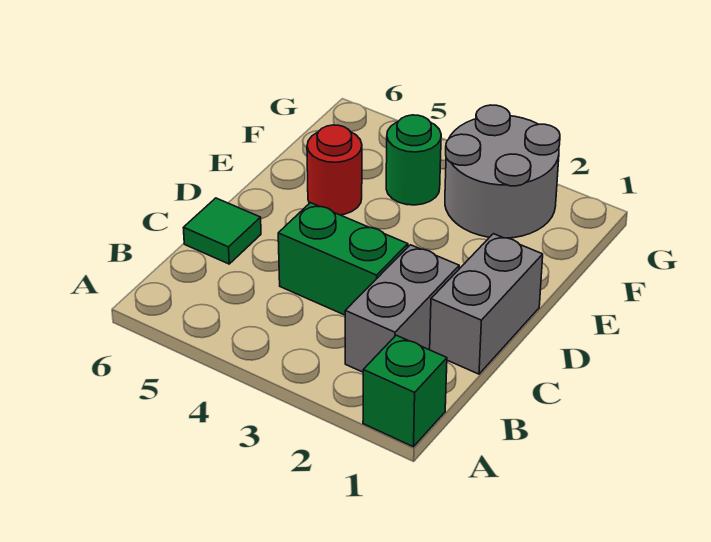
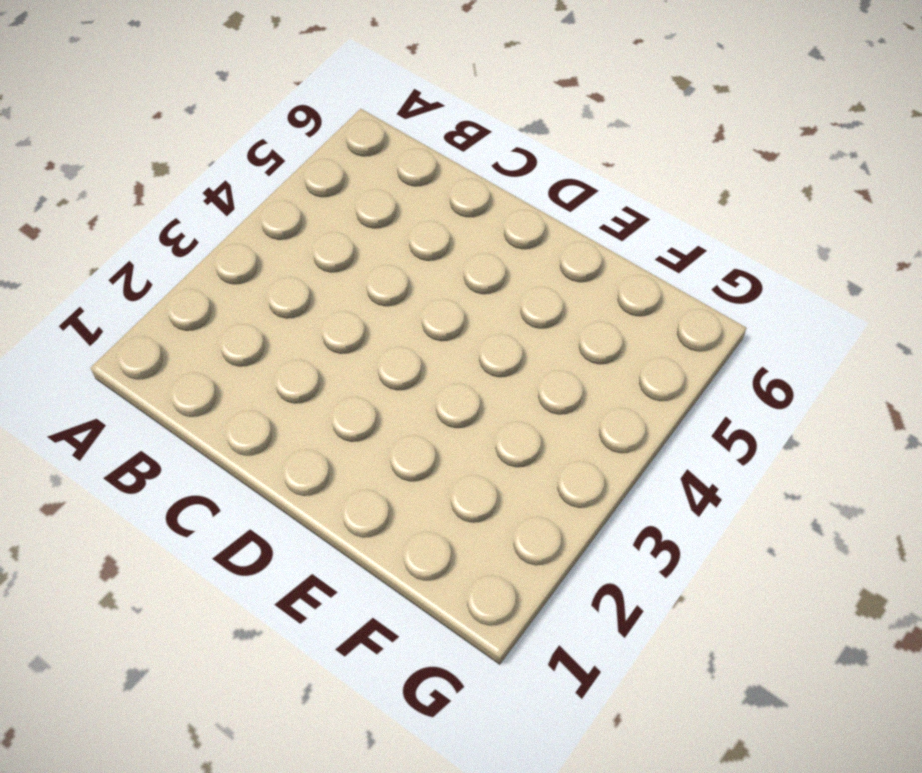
none -> green brick A1 level 1
none -> grey brick B2:C2 level 1

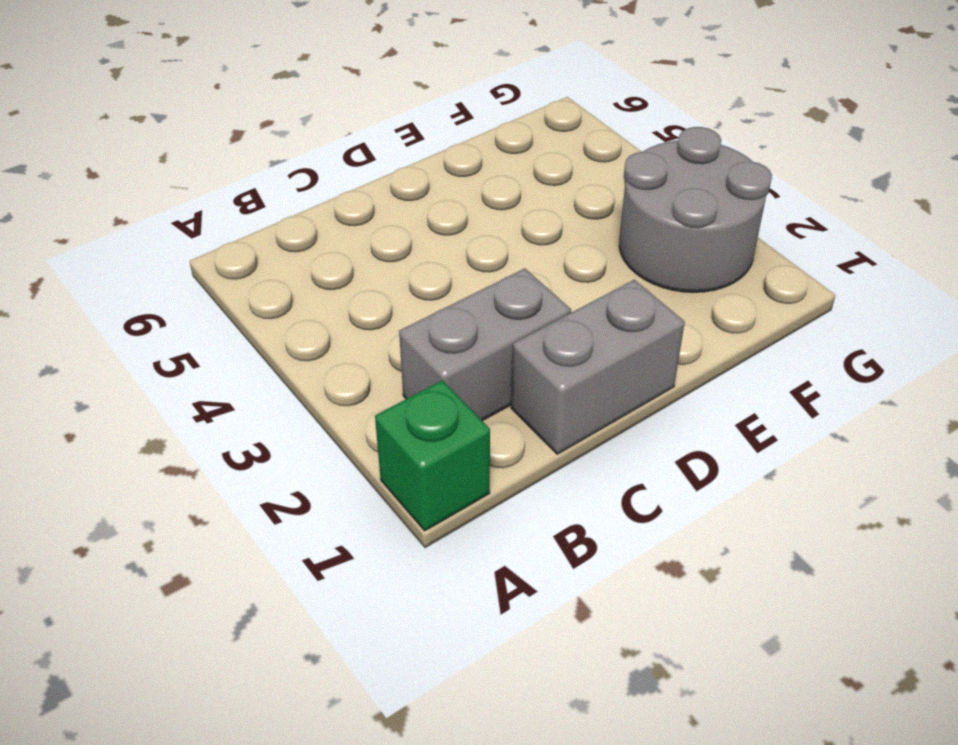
none -> green brick C3:C4 level 1
none -> green tile C6 level 1

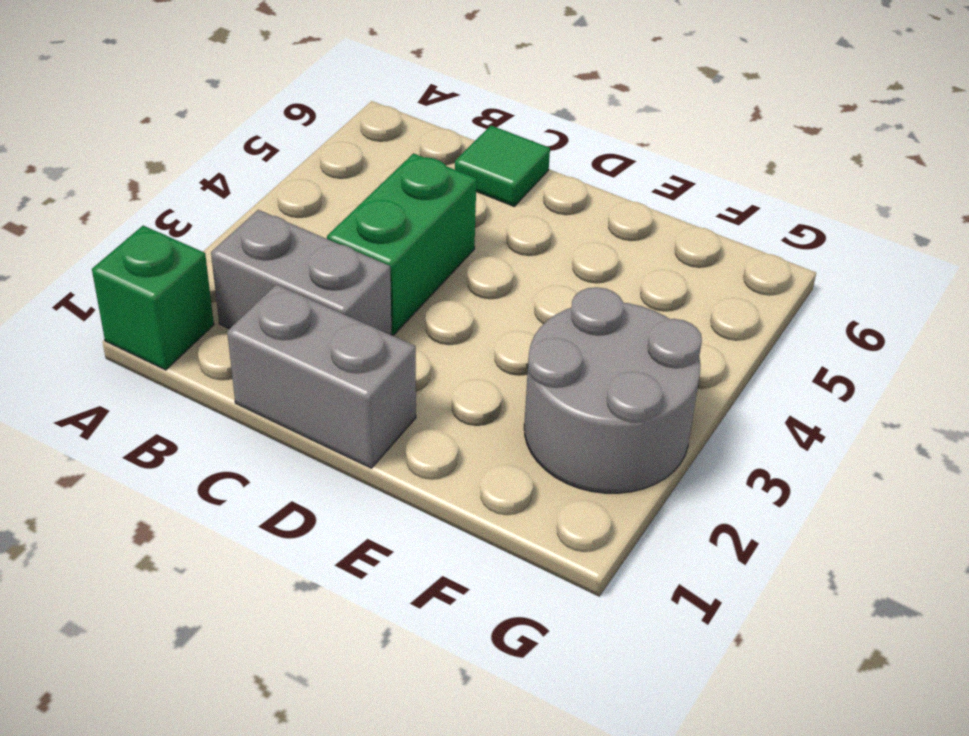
none -> red round brick E5 level 1
none -> green round brick F4 level 1

